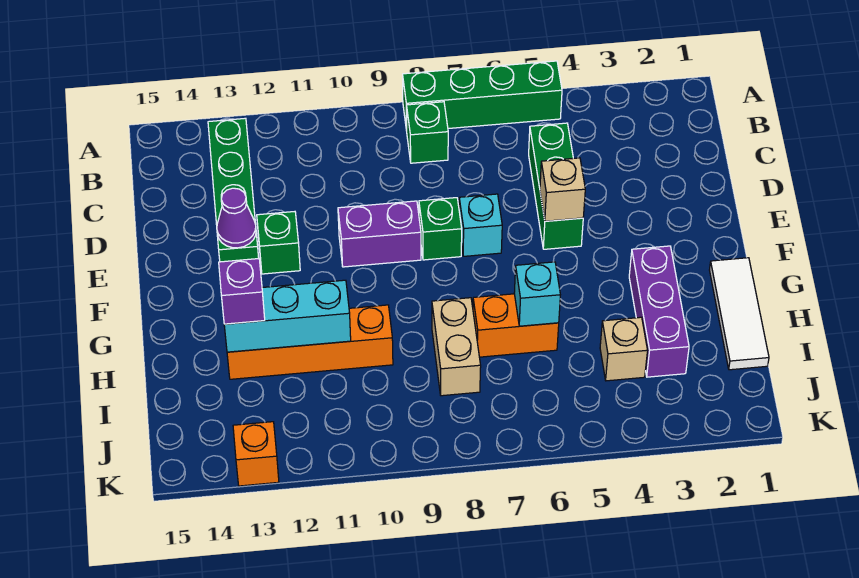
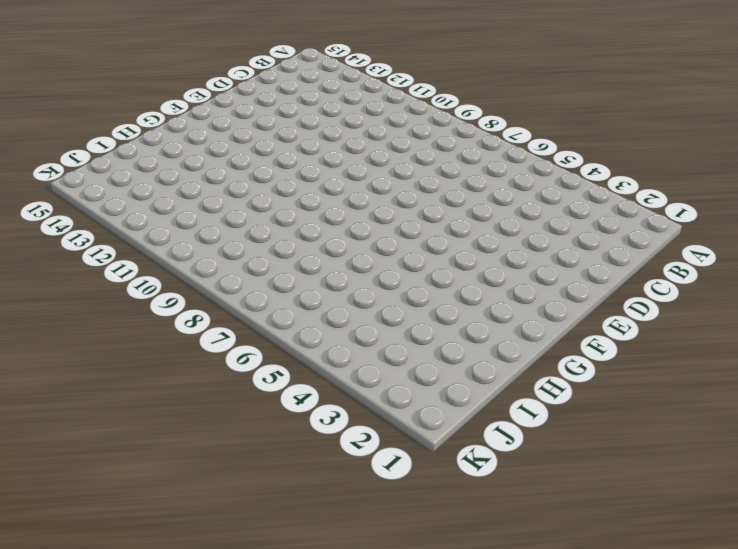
none -> green brick A5:A8 level 1
none -> green brick B8 level 1
none -> green brick B13:E13 level 1

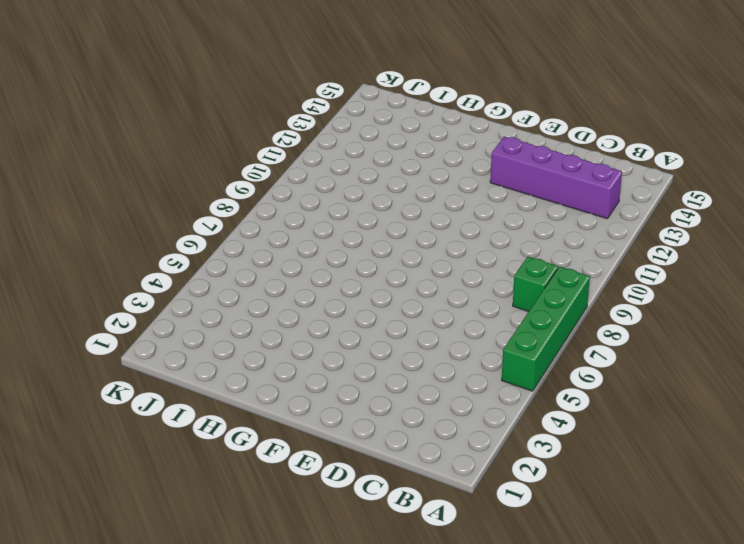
purple brick B13:E13 level 1 -> green brick B13:E13 level 1
none -> green brick C5:E5 level 1
none -> cyan brick E7 level 1
none -> green brick E8 level 1

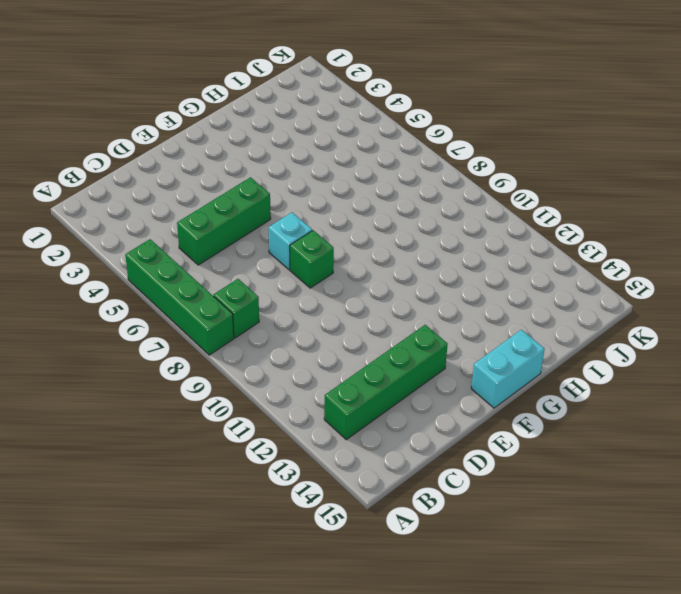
cyan brick F15:G15 level 1 -> none
none -> purple brick E9:E10 level 1
none -> green brick E12 level 1
none -> white tile G1:I1 level 1

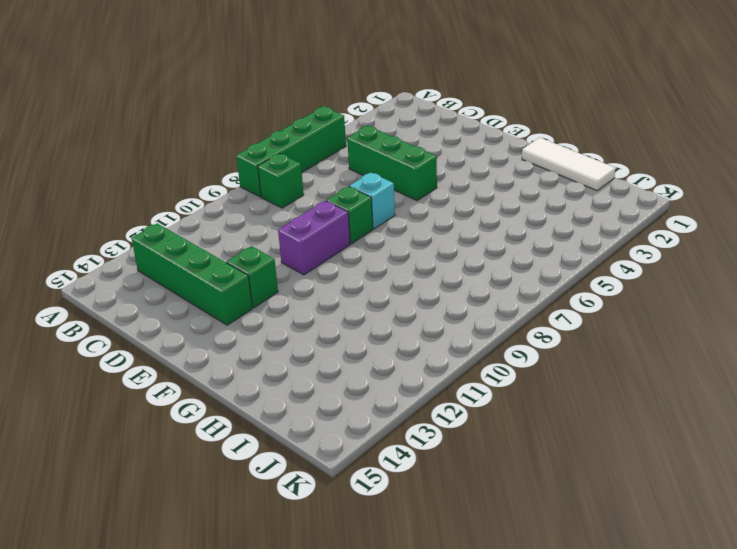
none -> purple brick G3:I3 level 1
none -> orange brick H6:H7 level 1
none -> tan brick H8:I8 level 1

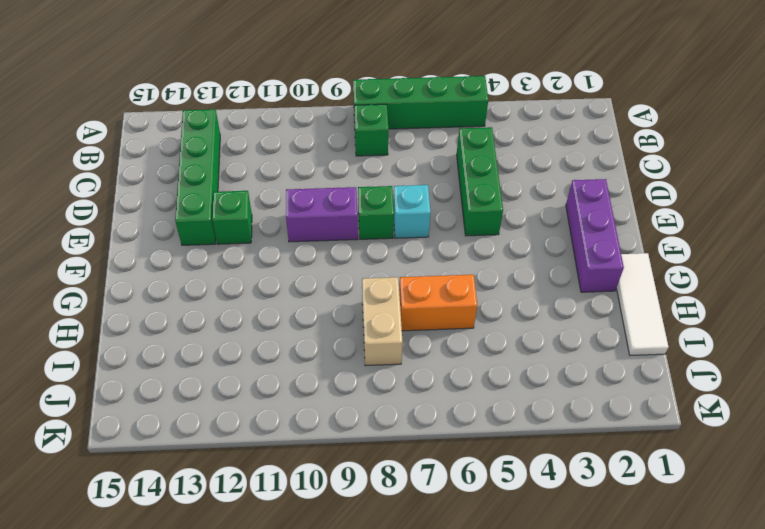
purple brick E2:G2 level 1 -> purple brick G3:I3 level 1
none -> orange brick H10:H13 level 1
none -> tan brick I4 level 1
none -> orange brick K13 level 1

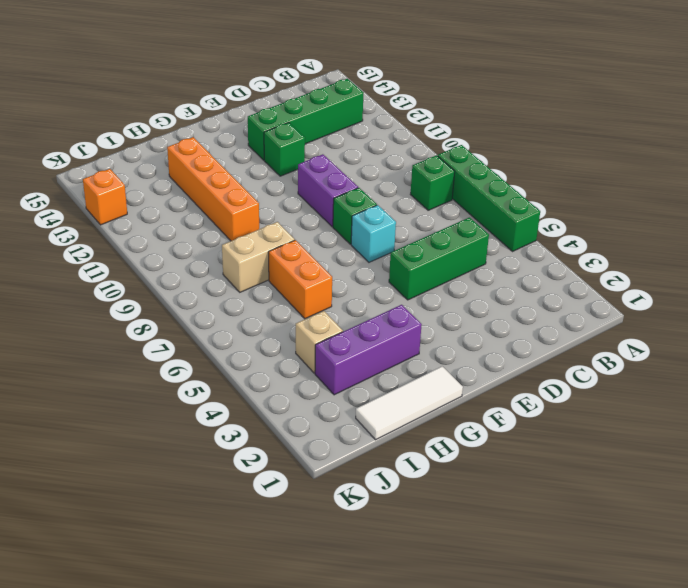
none -> tan brick E5 level 2
none -> purple cone E13 level 2
none -> cyan brick H6 level 2

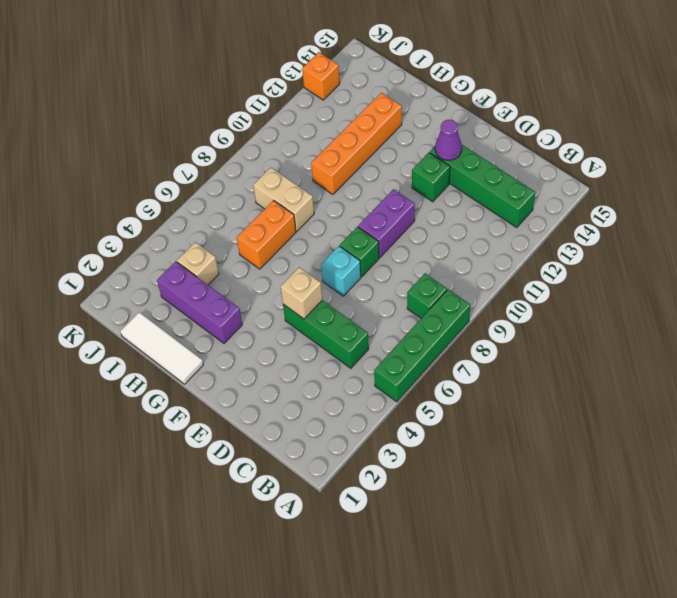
none -> cyan brick H6 level 2
none -> cyan brick H11:H13 level 2
none -> purple brick H13 level 3

